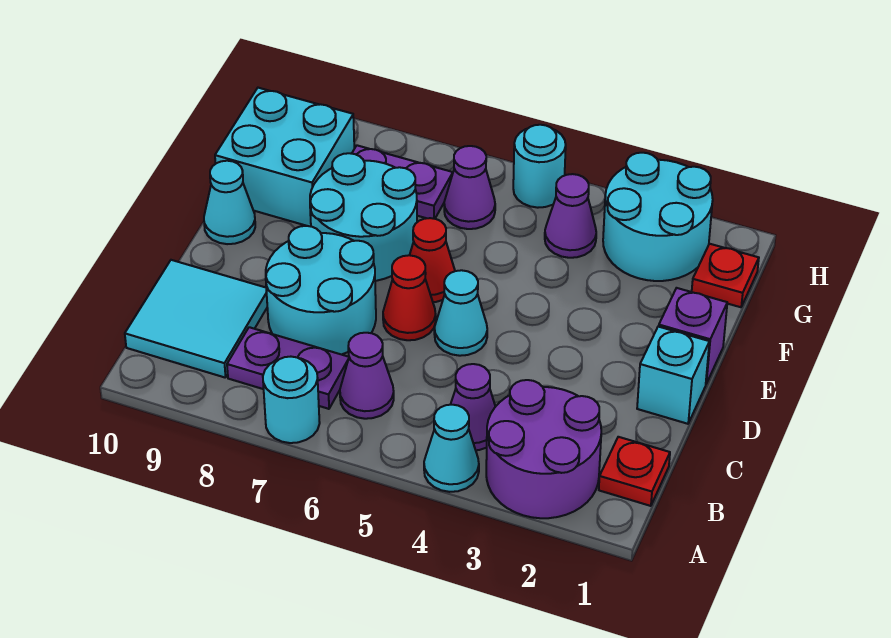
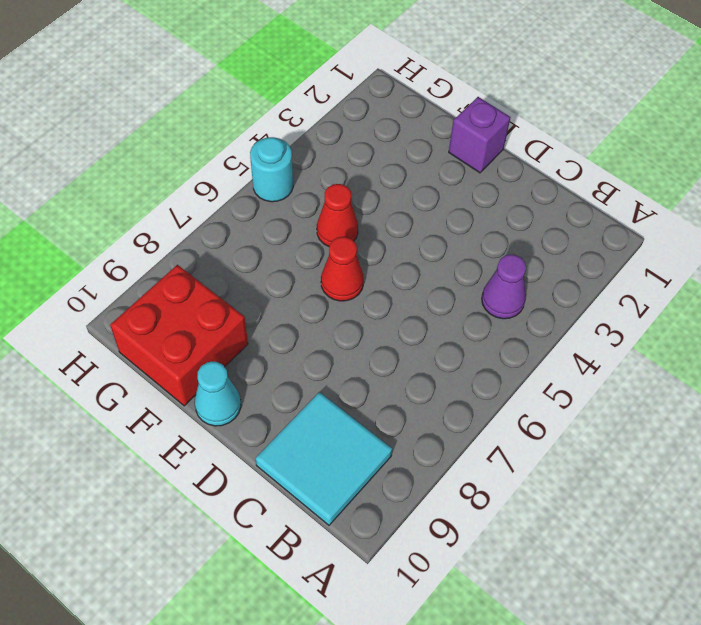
red cone F5 level 1 -> red cone D6 level 1
red brick F9:G10 level 1 -> cyan brick F9:G10 level 1
none -> purple round brick A2:B3 level 1
none -> cyan cone A4 level 1
none -> cyan round brick A7 level 1

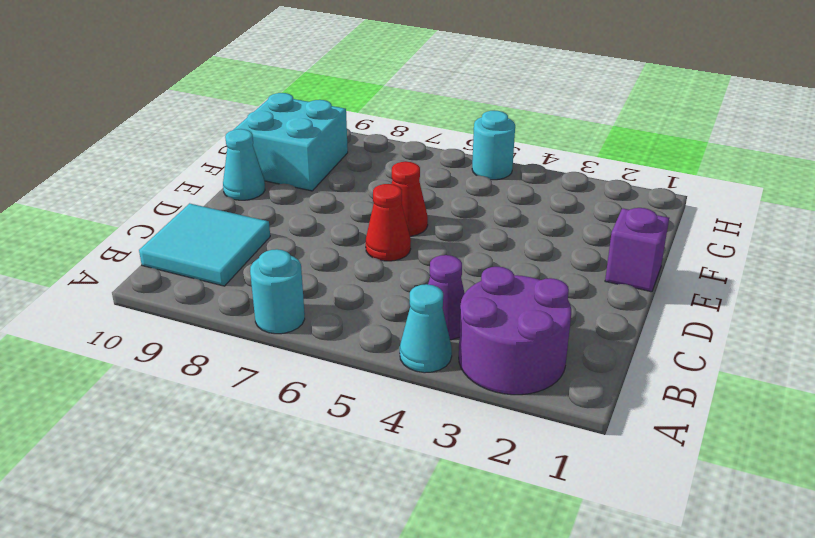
none -> red plate B1 level 1
none -> purple cone B6 level 1
none -> purple plate B7:B8 level 1

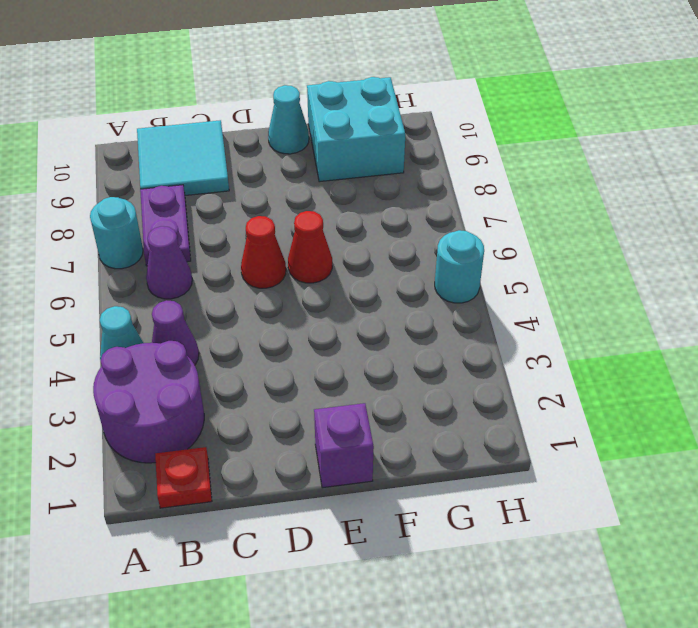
none -> cyan round brick C7:D8 level 1
none -> cyan brick D1 level 1
none -> cyan cone D5 level 1

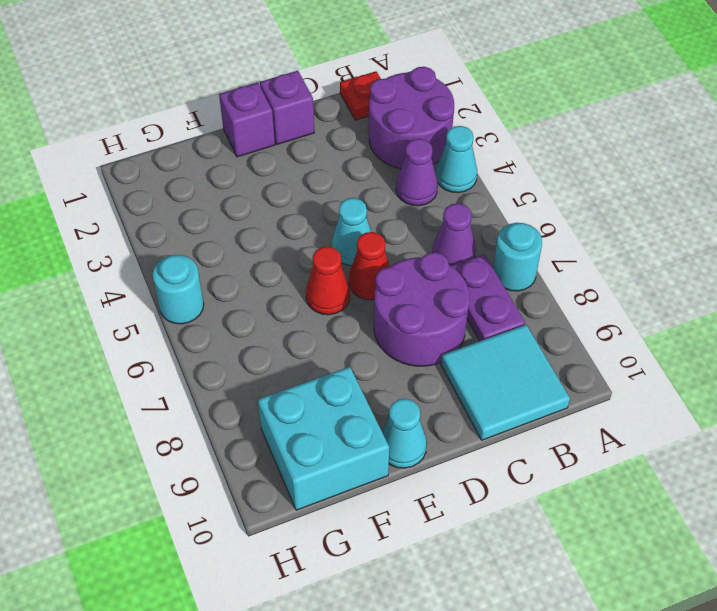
purple round brick C7:D8 level 1 -> cyan round brick C7:D8 level 1
purple brick D1 level 1 -> cyan brick D1 level 1
none -> cyan round brick E7:F8 level 1
none -> red plate G1 level 1
none -> cyan round brick G2:H3 level 1

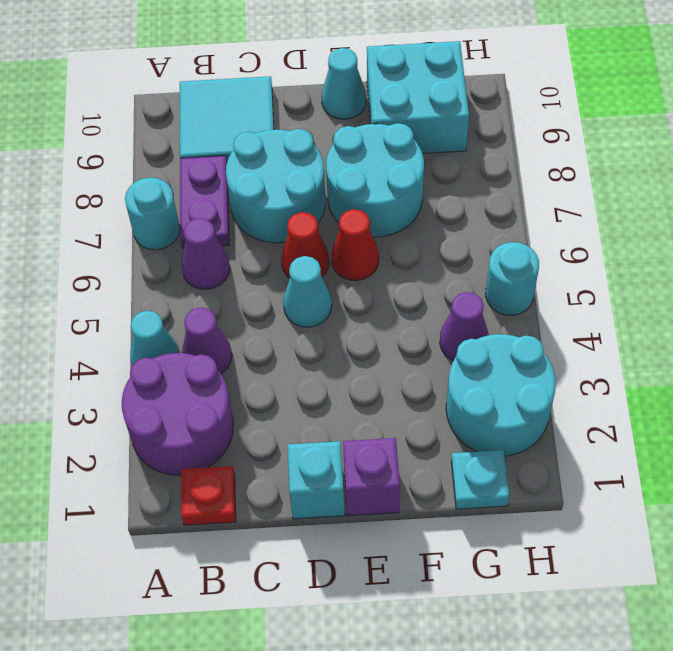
cyan plate G1 level 1 -> red plate G1 level 1
none -> purple cone G6 level 1
none -> purple plate G7:G8 level 1

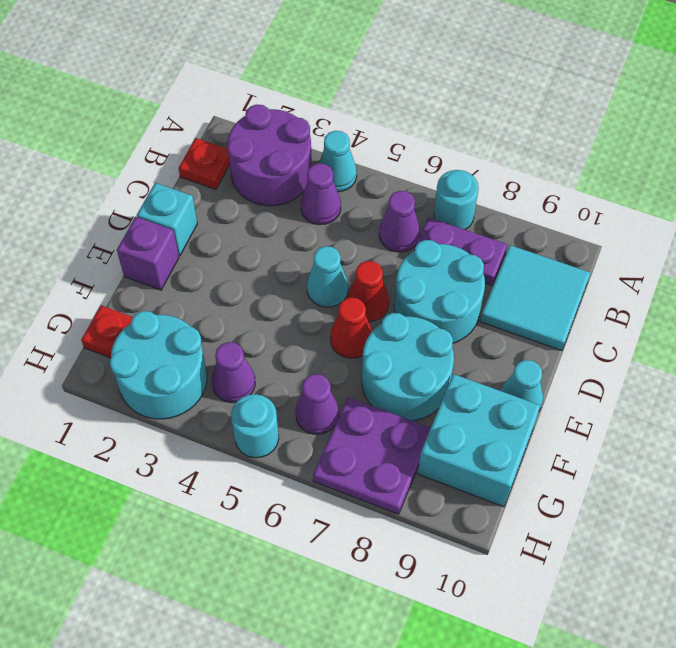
purple plate G7:H8 level 1 -> purple plate G7:G8 level 1

